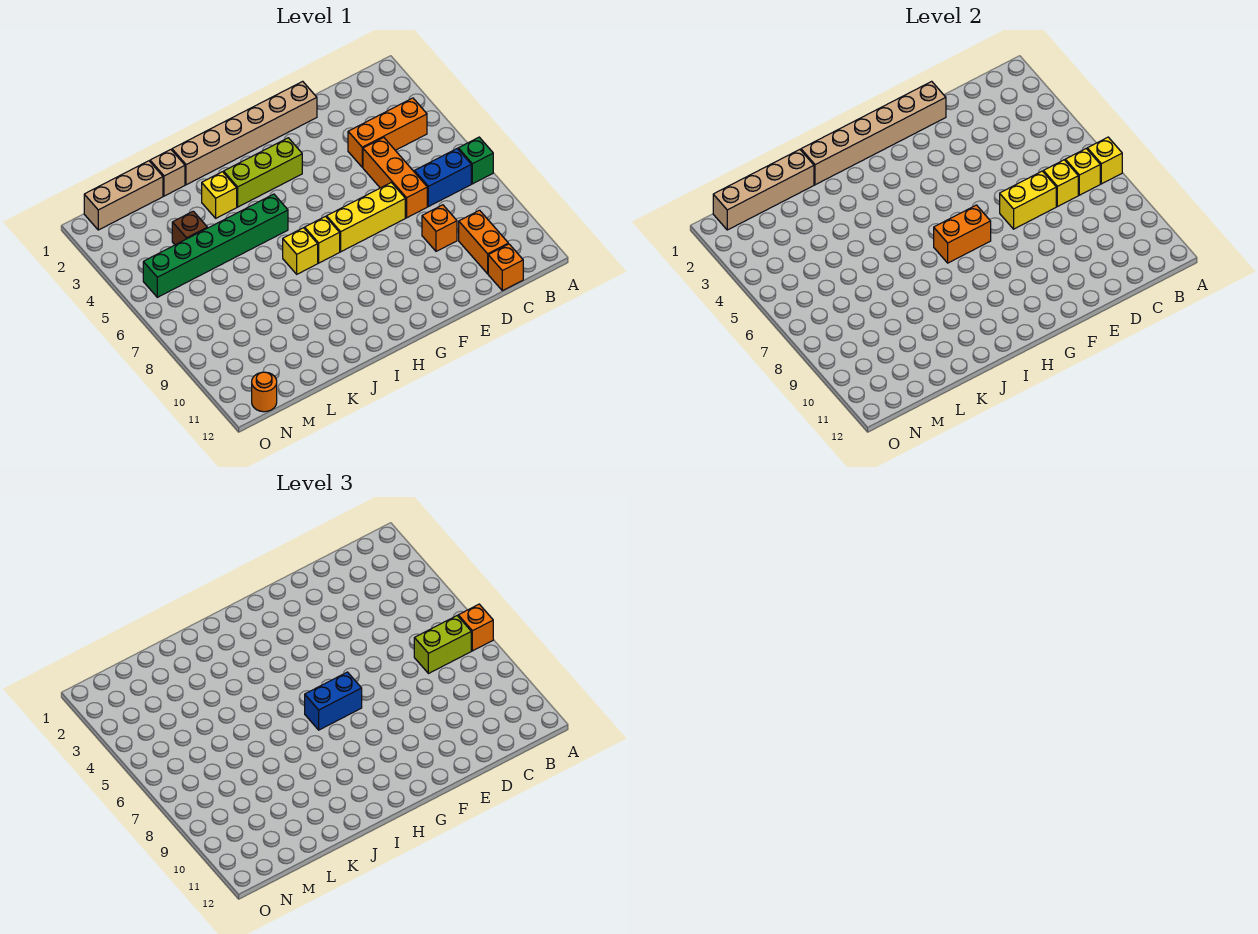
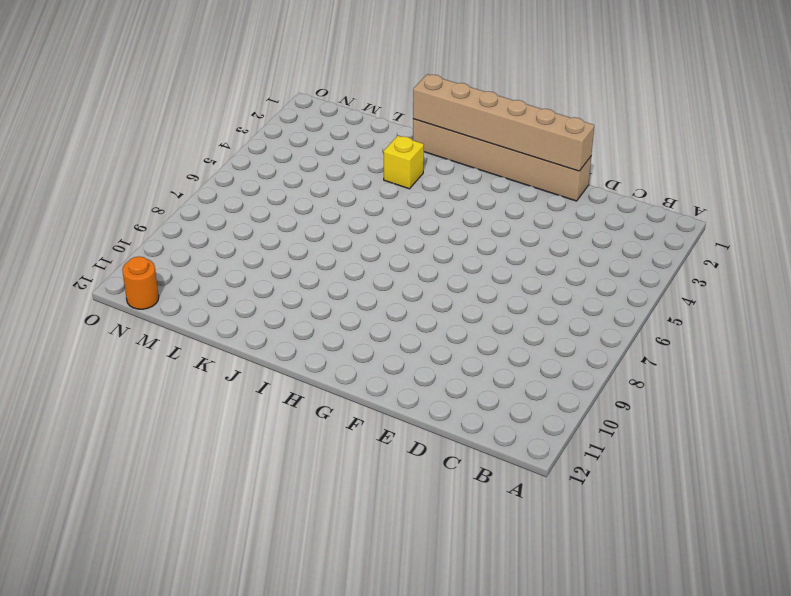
none -> green brick A7 level 1
none -> orange brick B4:D4 level 1
none -> blue brick B7:C7 level 1

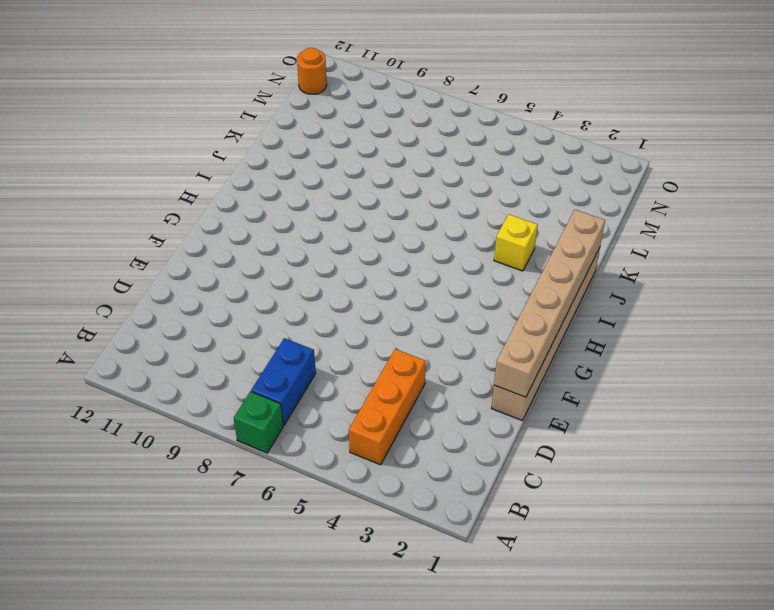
none -> orange brick C10:C11 level 1
none -> orange brick C12 level 1
none -> orange brick D5:D7 level 1

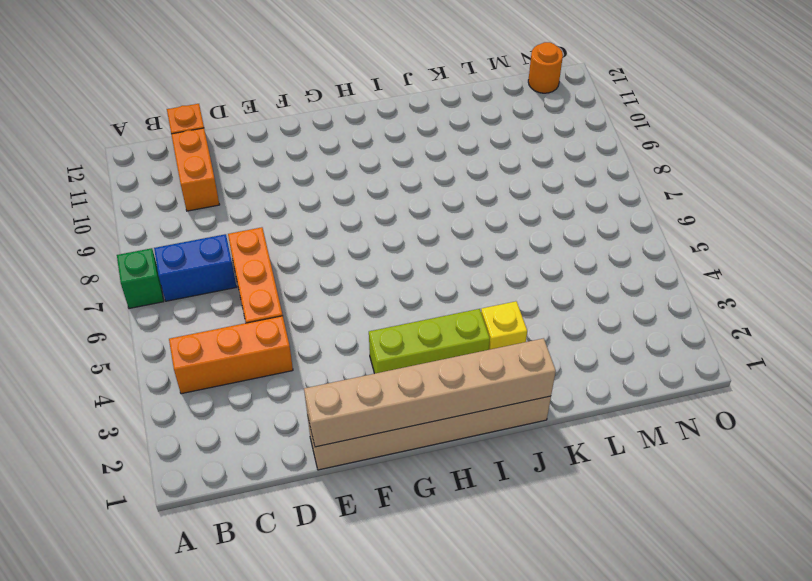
none -> orange brick D9 level 1
none -> yellow brick E7:G7 level 1
none -> yellow brick H7 level 1

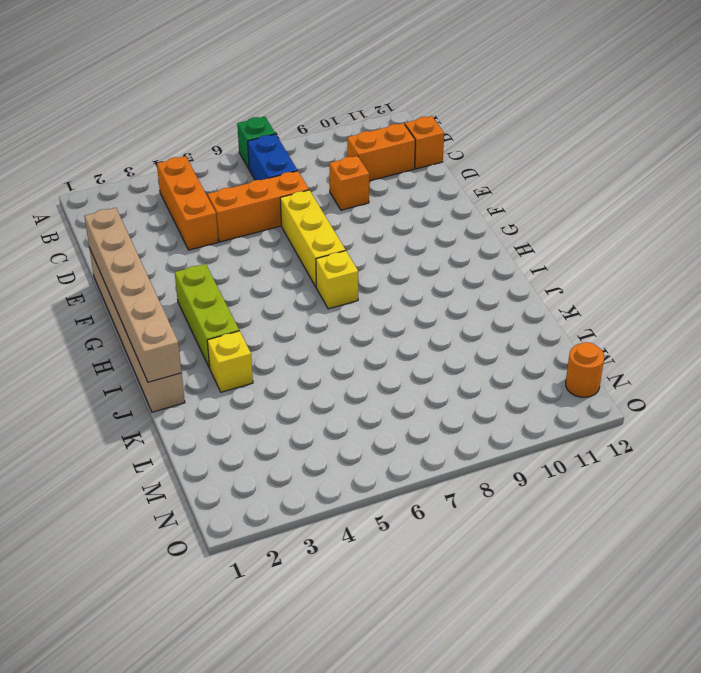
none -> green brick I5:N5 level 1
none -> yellow brick I7 level 1
none -> tan brick K1 level 1

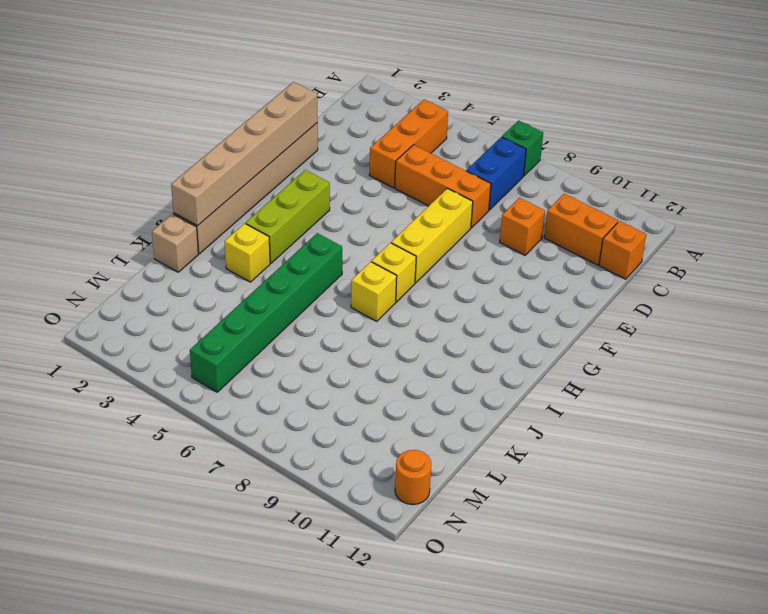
none -> tan brick L1:N1 level 1
none -> brown brick L4 level 1
none -> yellow brick A7 level 2

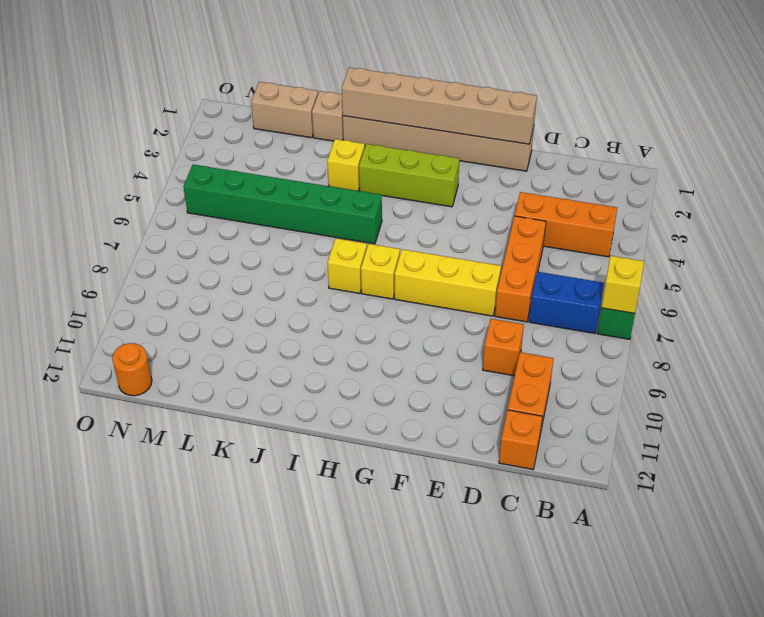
tan brick L1:M1 level 1 -> tan brick L1:N1 level 1
none -> brown brick L4 level 1
none -> yellow brick B7 level 2
none -> yellow brick C7 level 2

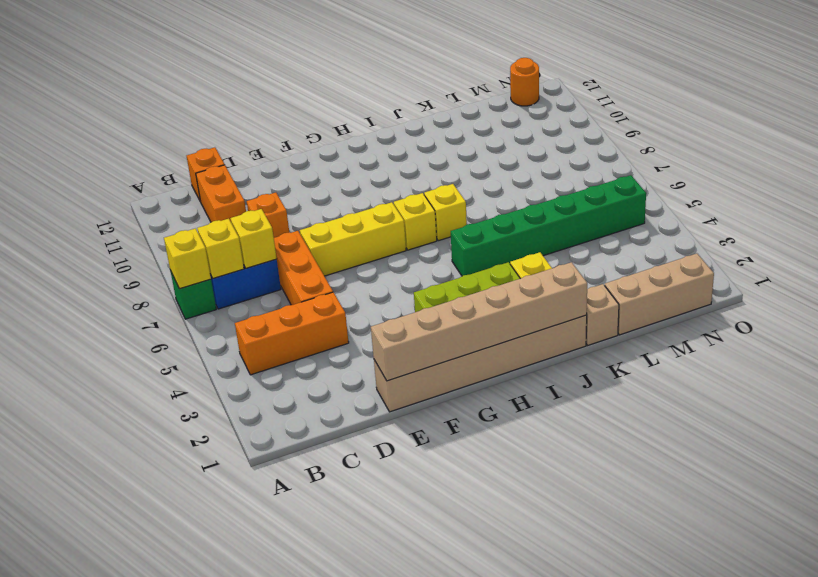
none -> brown brick L4 level 1
none -> yellow brick D7:E7 level 2
none -> orange brick G7:H7 level 2

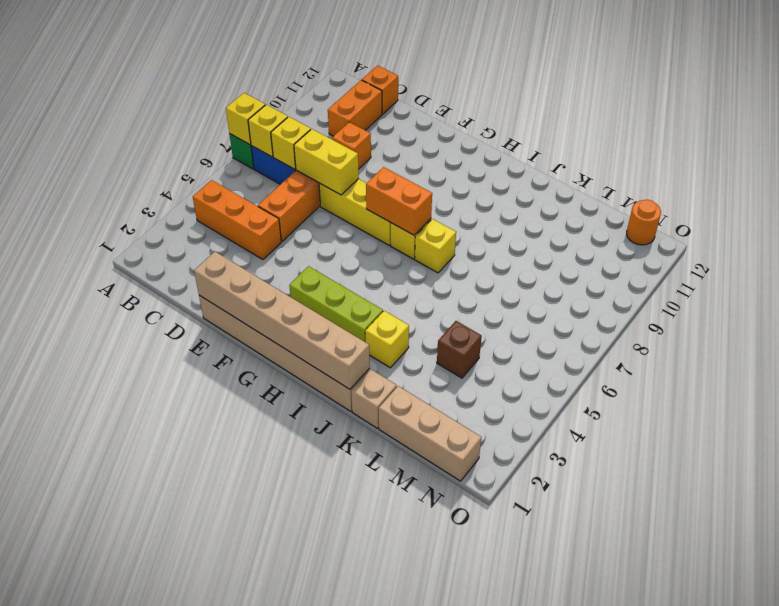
none -> green brick I5:N5 level 1
none -> tan brick K1:N1 level 2
none -> orange brick A7 level 3

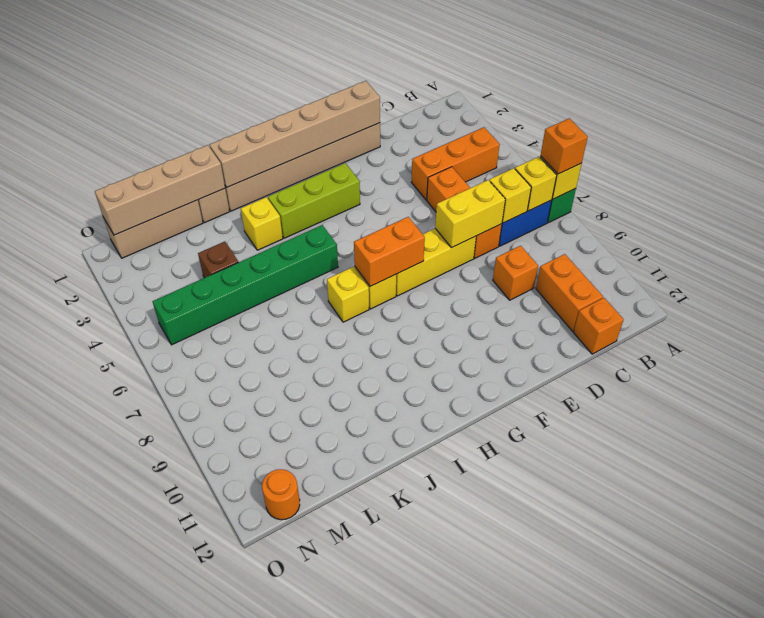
none -> lime brick B7:C7 level 3
none -> blue brick G7:H7 level 3

